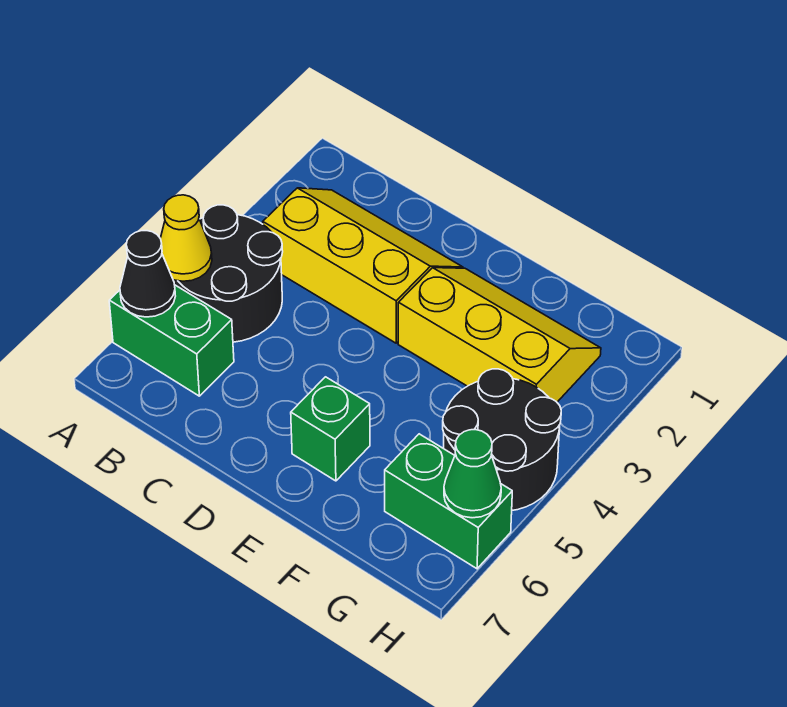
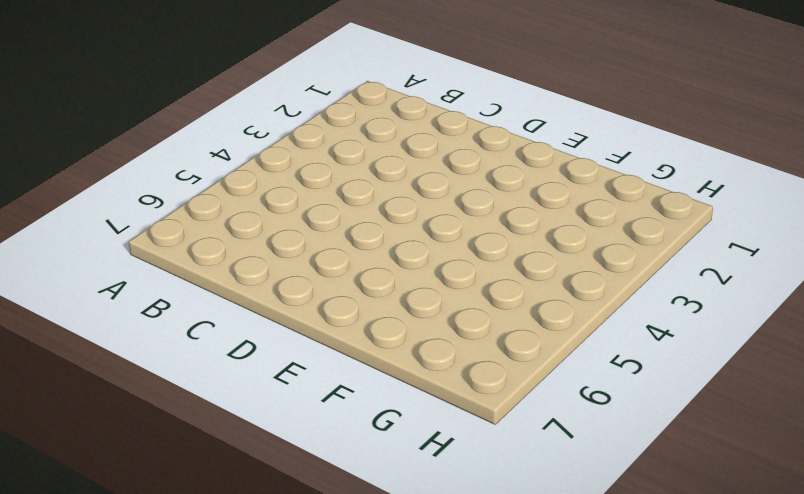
none -> black round brick A4:B5 level 1
none -> green brick A6:B6 level 1

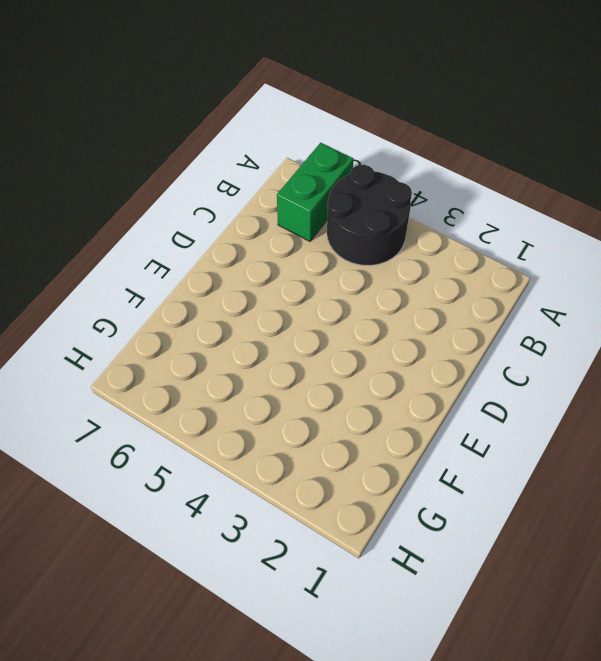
none -> yellow slope B2:D3 level 1 top 3
none -> yellow slope E2:G3 level 1 top 3

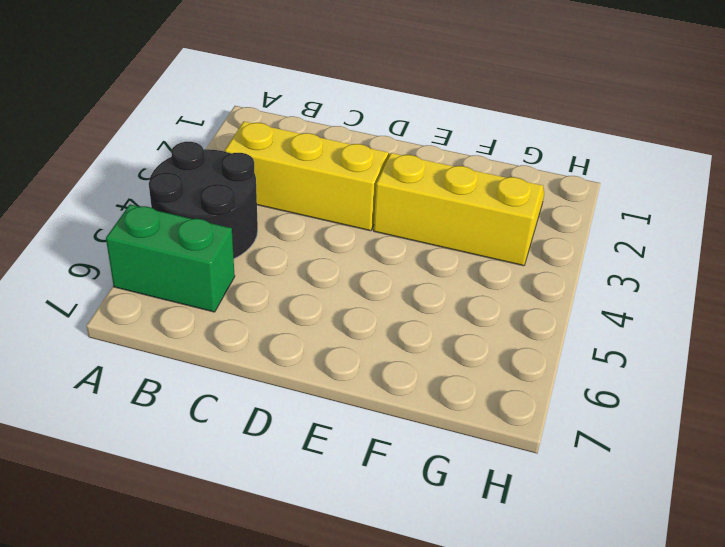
none -> green brick E6 level 1
none -> black round brick G4:H5 level 1

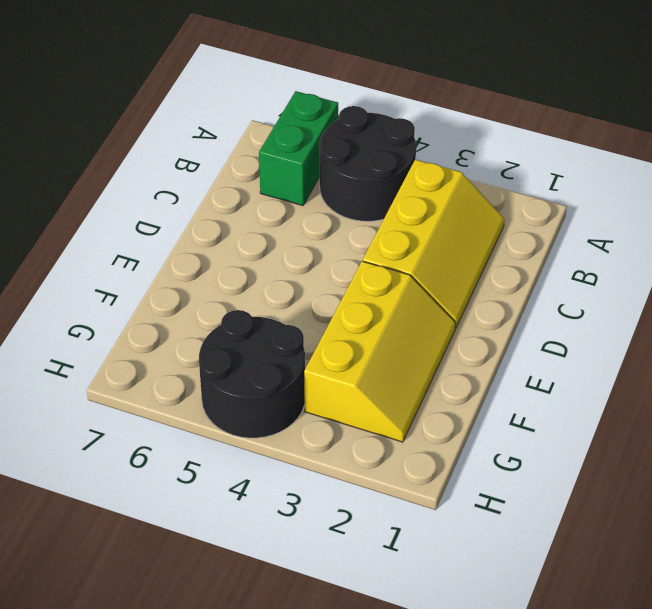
none -> green brick E6 level 1
none -> green brick G6:H6 level 1

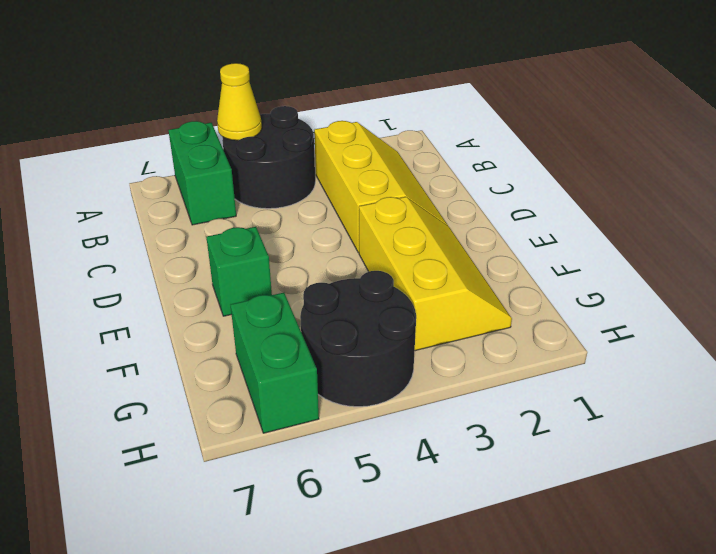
none -> black cone A6 level 2
none -> green cone H6 level 2

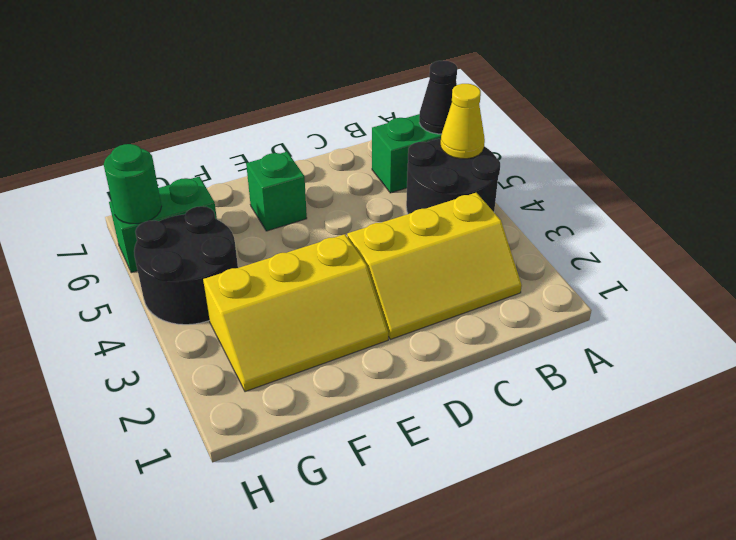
green round brick H6 level 2 -> green cone H6 level 2

